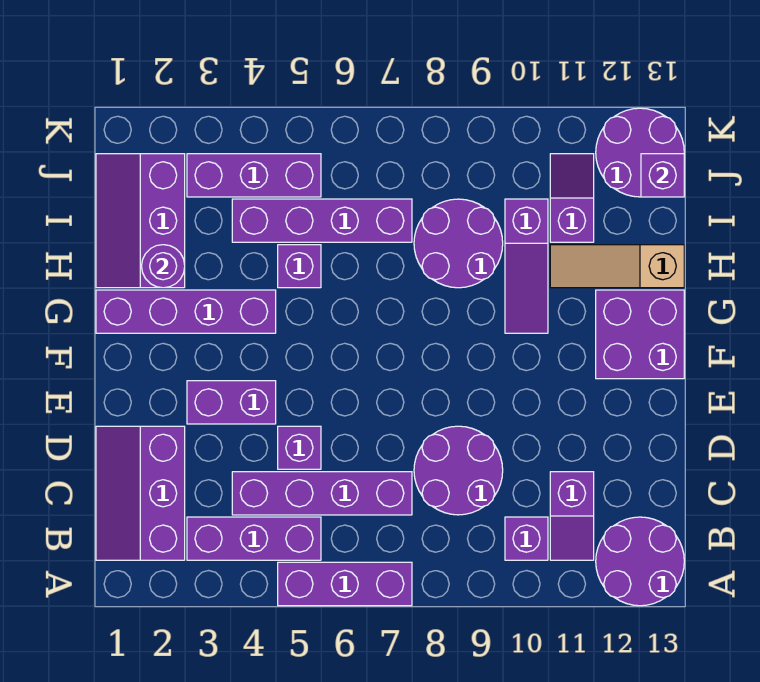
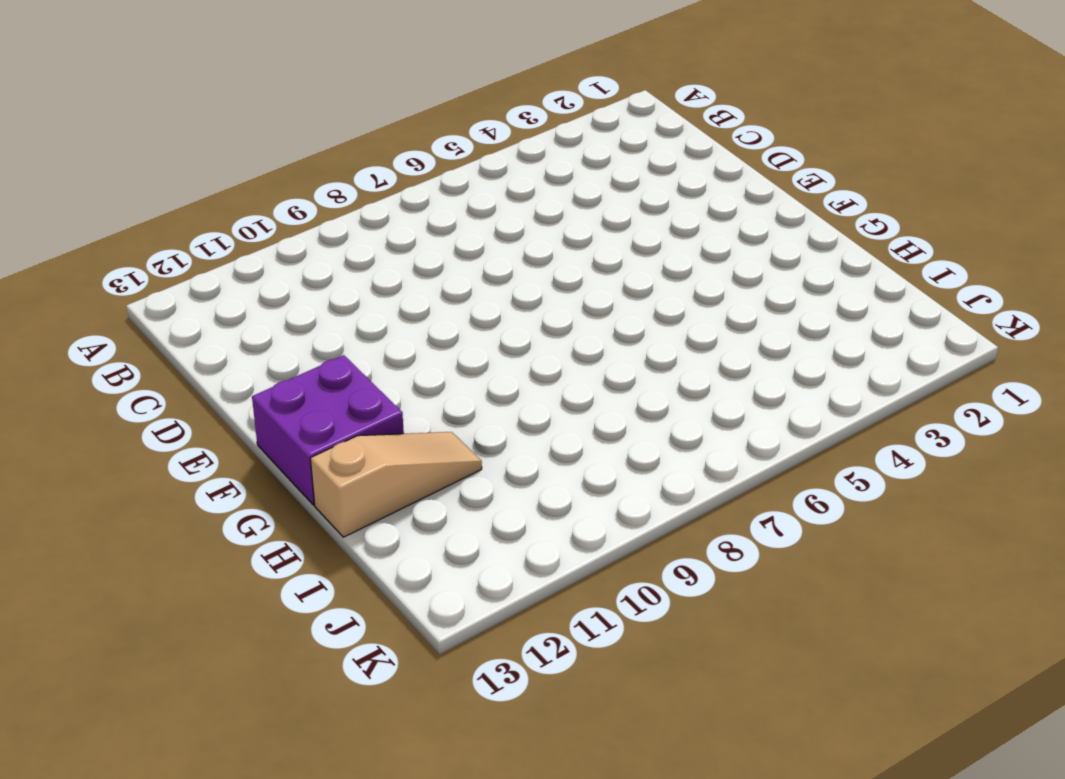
none -> purple brick A5:A7 level 1
none -> purple round brick A12:B13 level 1
none -> purple slope B1:D2 level 1 top 2

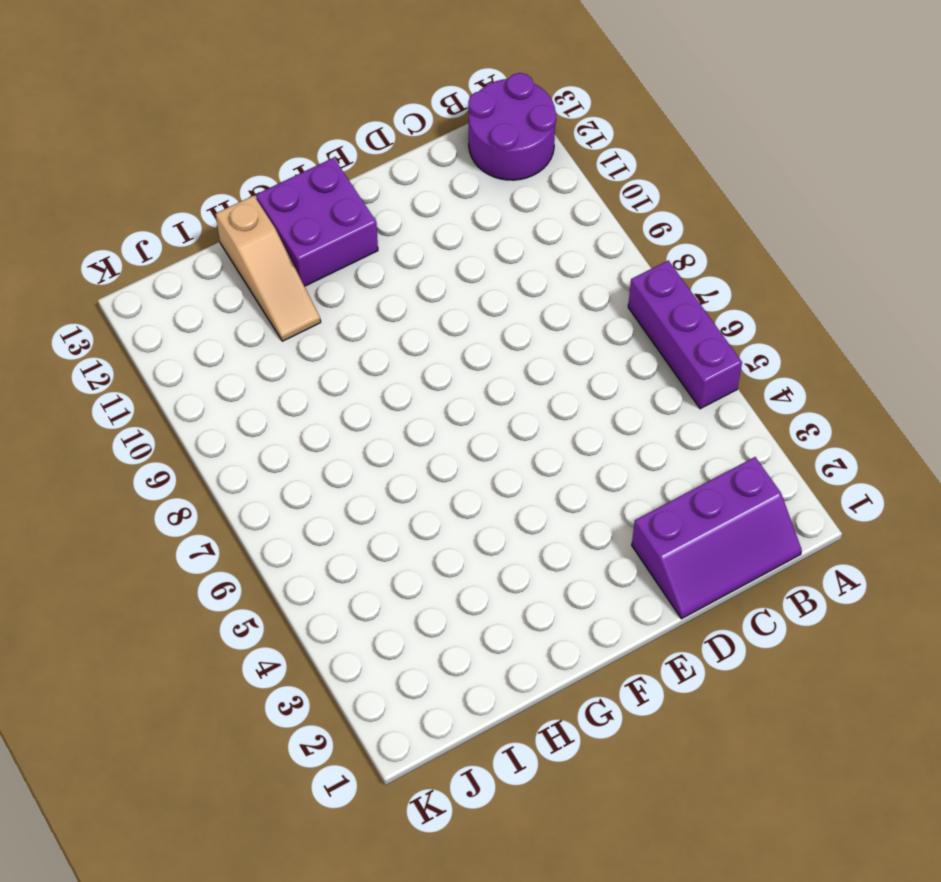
none -> purple brick B3:B5 level 1
none -> purple brick B10 level 1
none -> purple slope B11:C11 level 1 top C

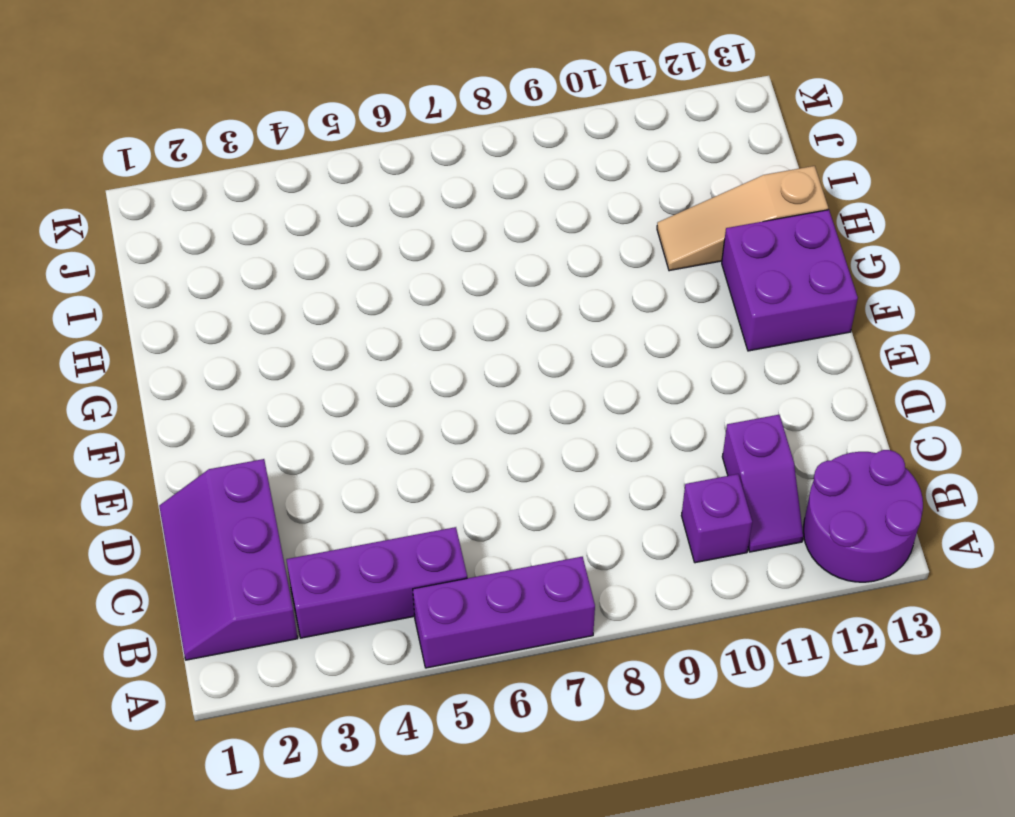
none -> purple brick C4:C7 level 1
none -> purple round brick C8:D9 level 1
none -> purple brick D5 level 1

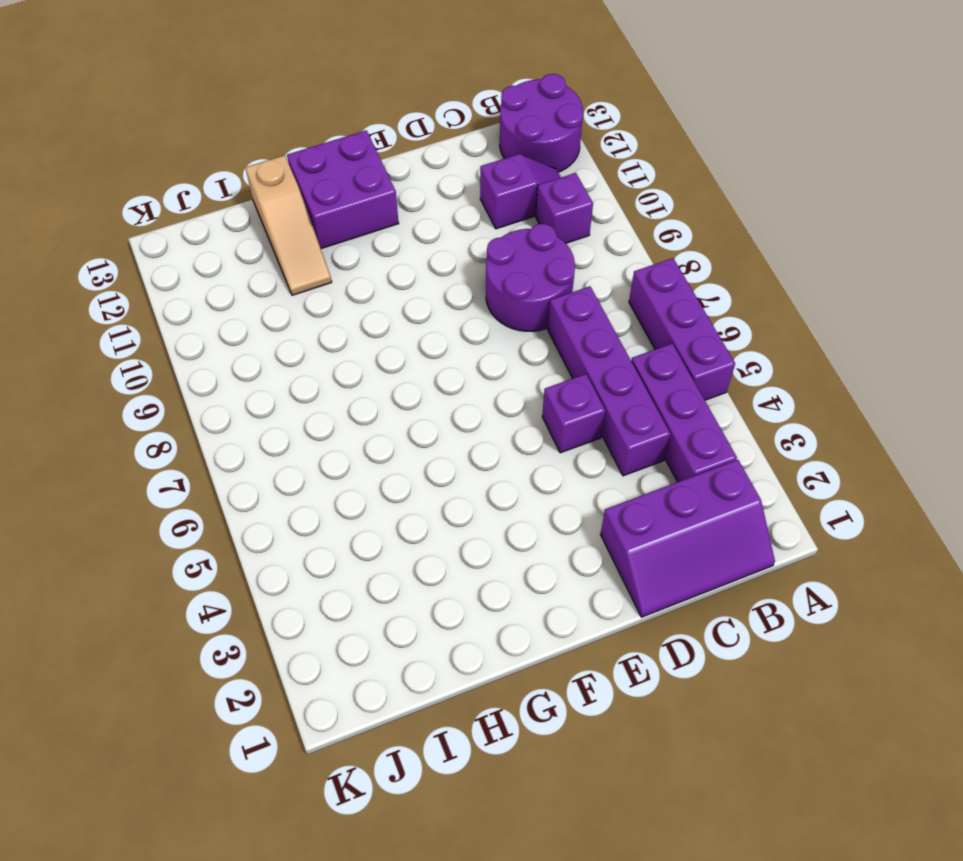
none -> purple brick E3:E4 level 1
none -> purple brick G1:G4 level 1
none -> purple slope G10:I10 level 1 top I

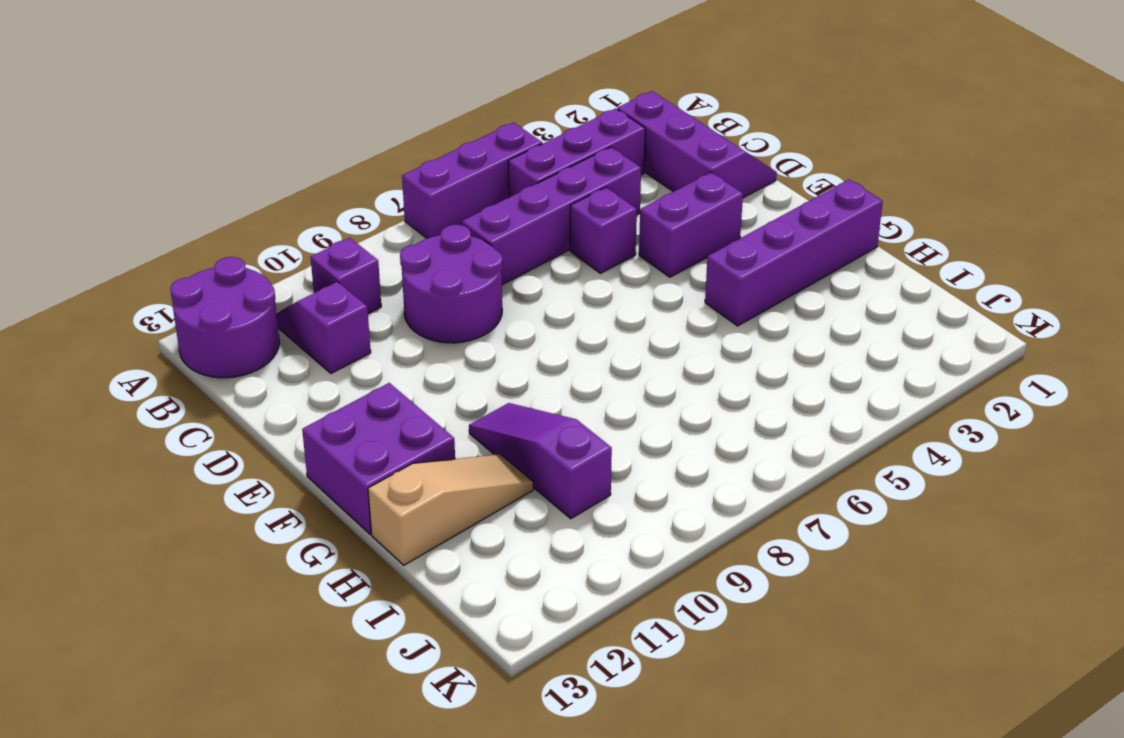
none -> purple slope H1:J2 level 1 top 2
none -> purple brick H5 level 1
none -> purple round brick H8:I9 level 1

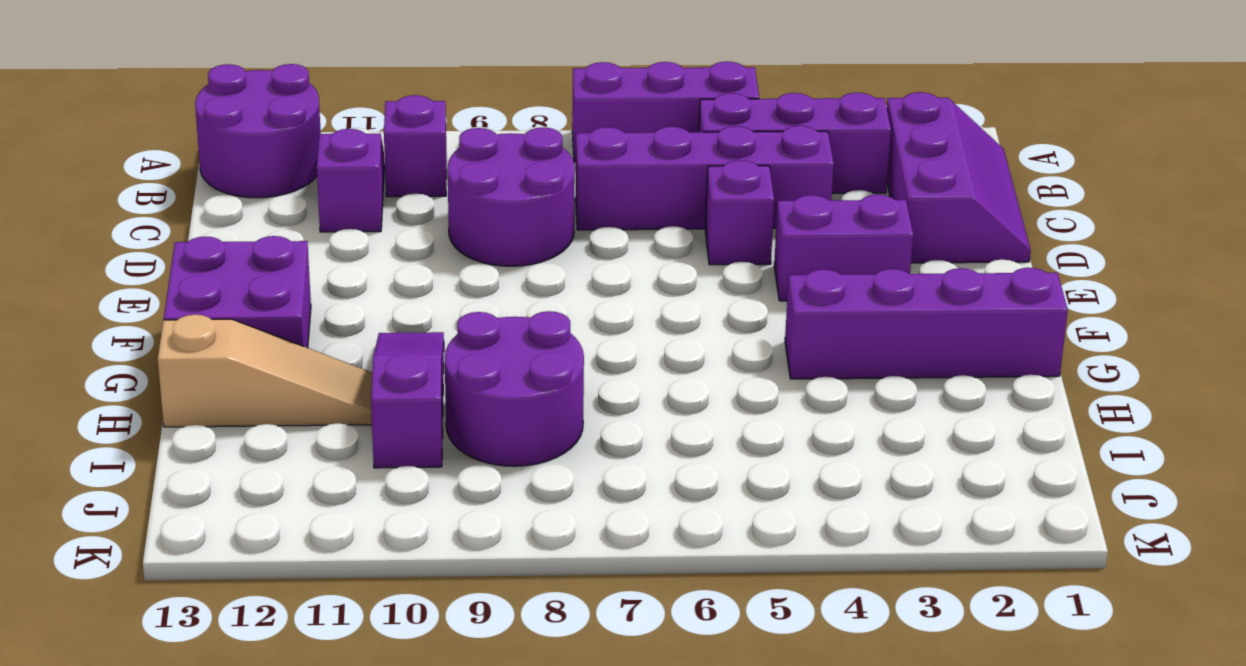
none -> purple slope H1:J2 level 1 top 2
none -> purple brick H5 level 1
none -> purple brick I4:I7 level 1

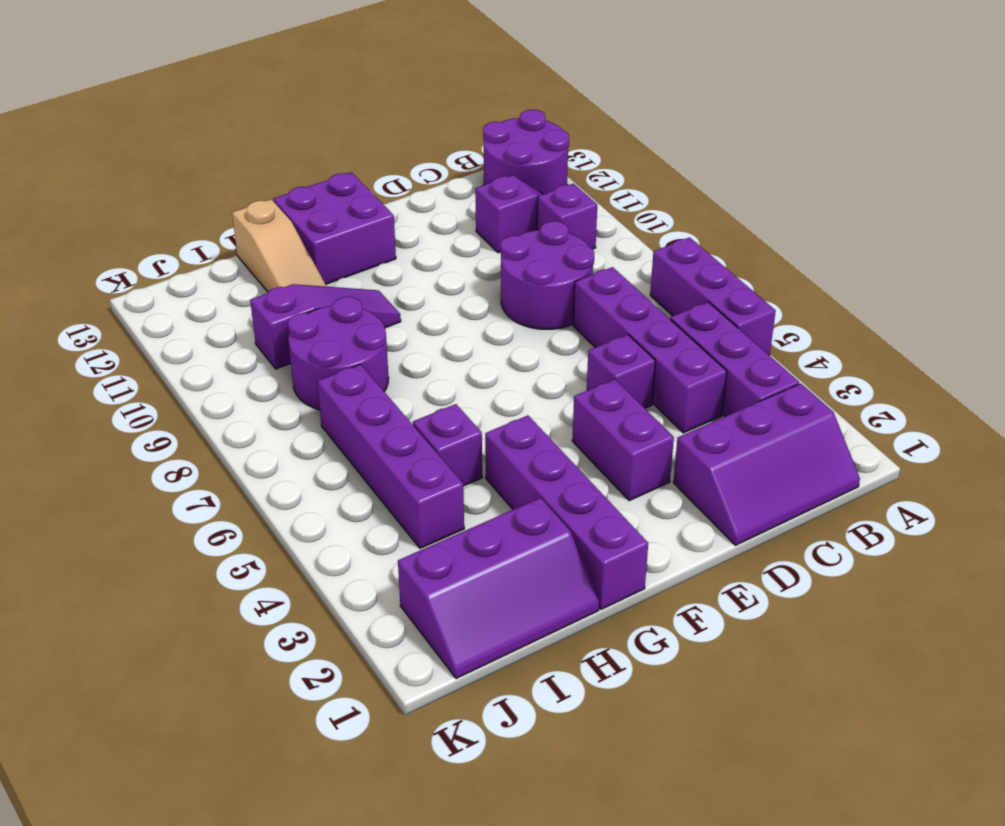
none -> purple slope I11:J11 level 1 top I
none -> purple brick J3:J5 level 1
none -> purple round brick J12:K13 level 1

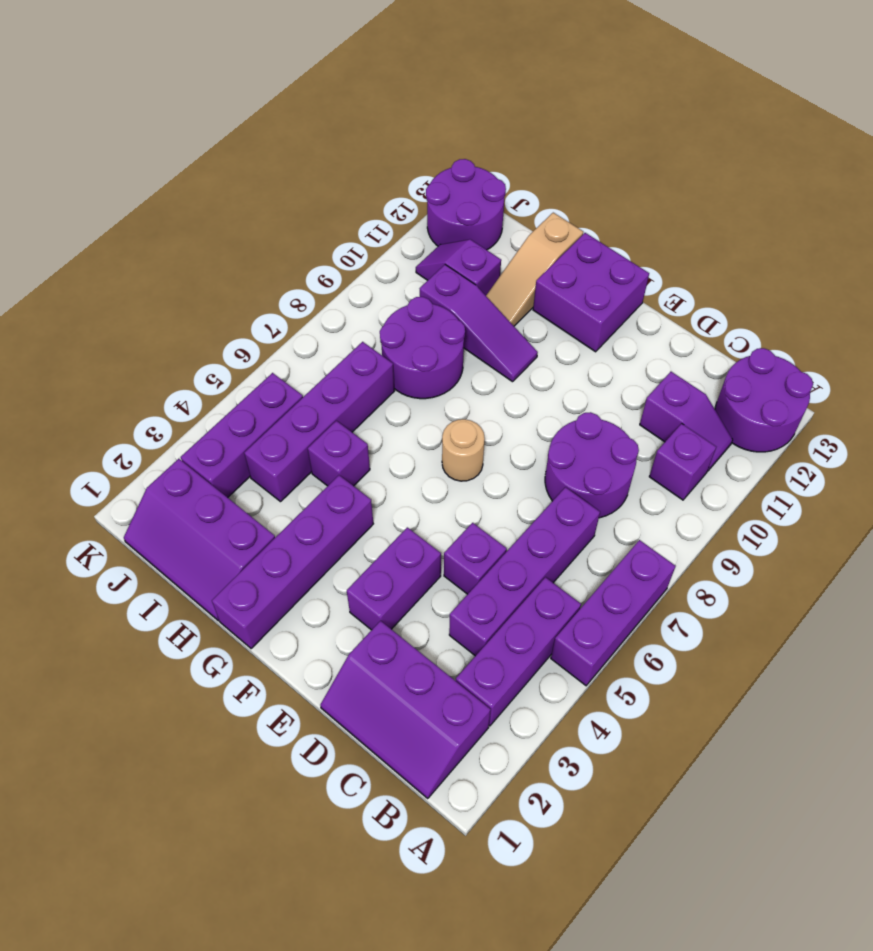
tan round brick F7 level 1 -> none
none -> purple round brick H2 level 2
none -> purple brick J13 level 2

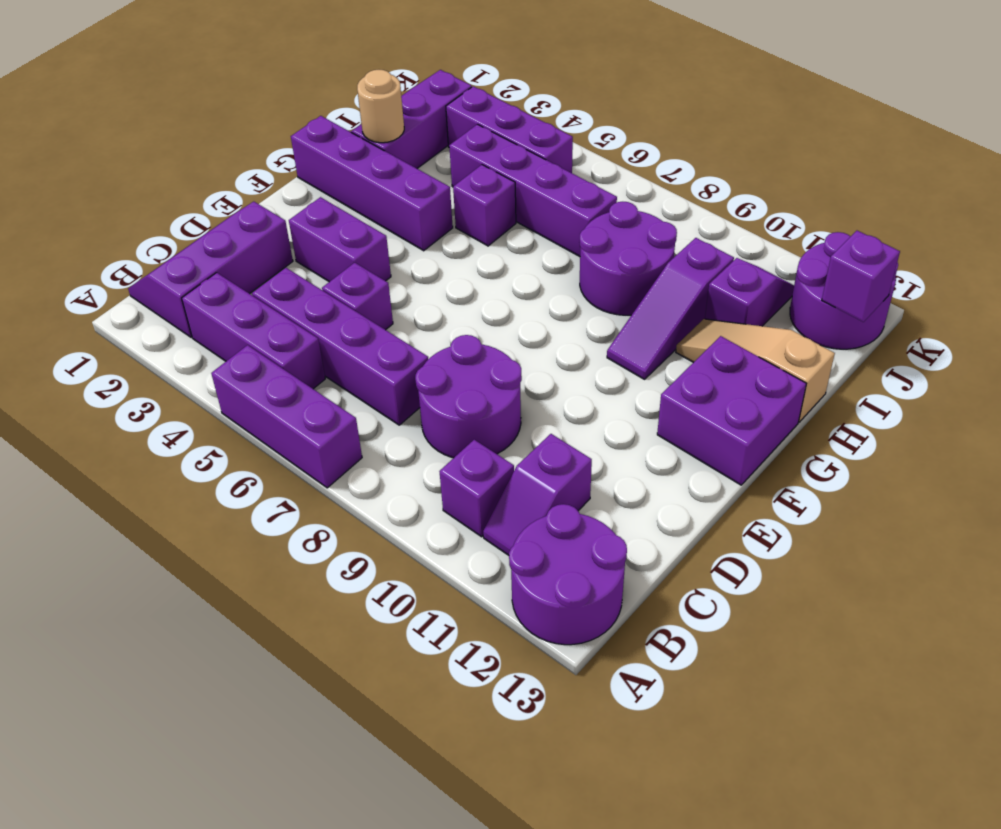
tan round brick H2 level 2 -> purple round brick H2 level 2

